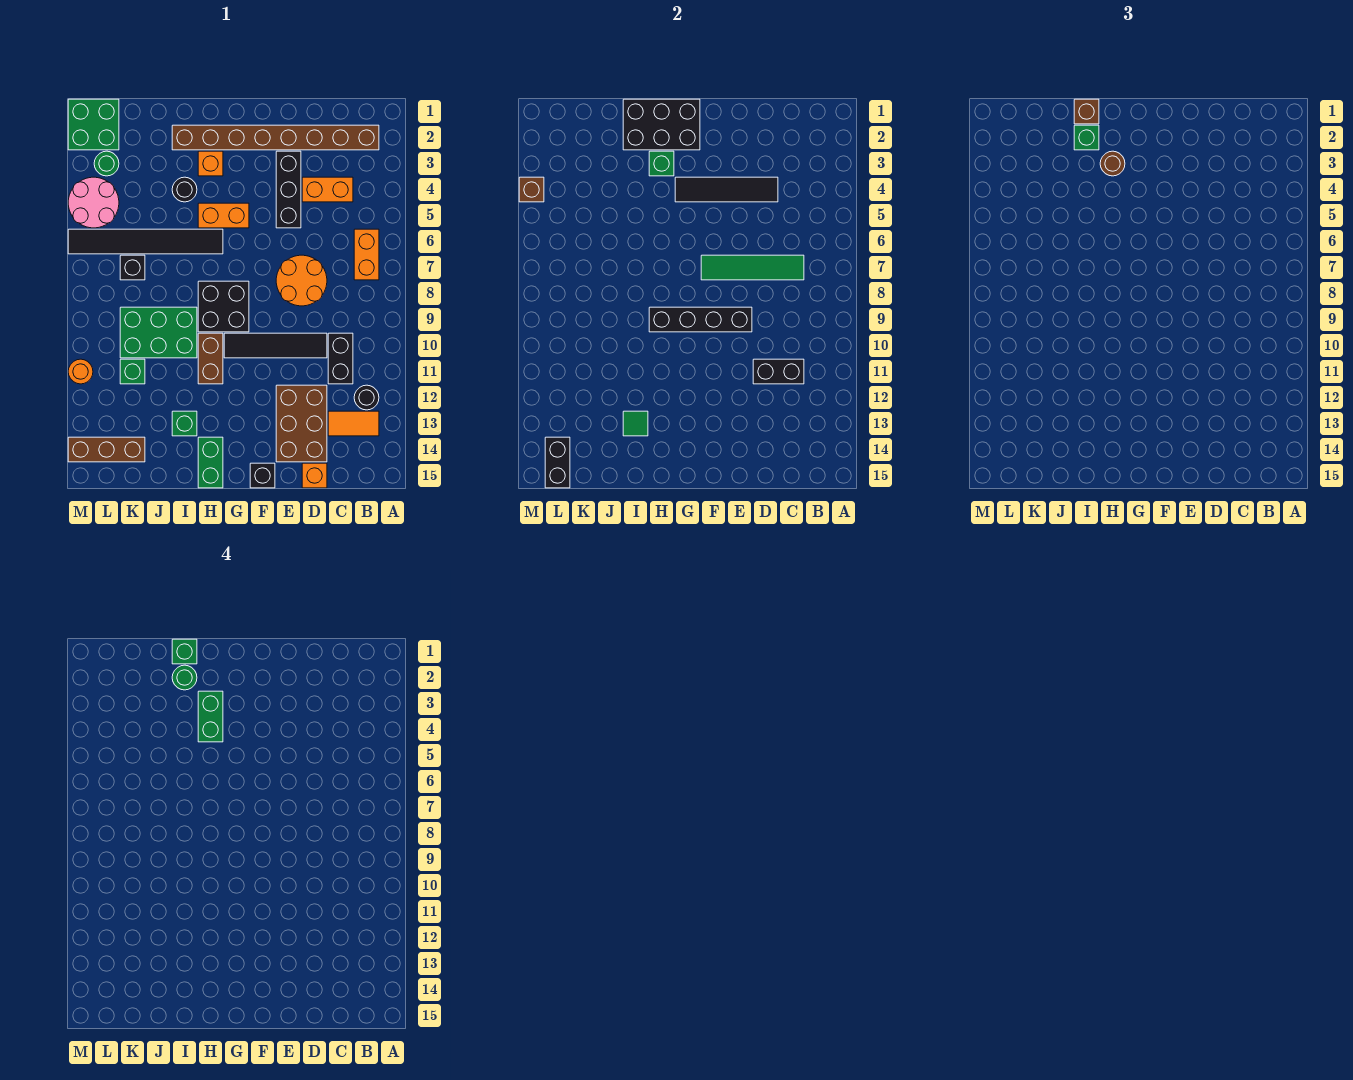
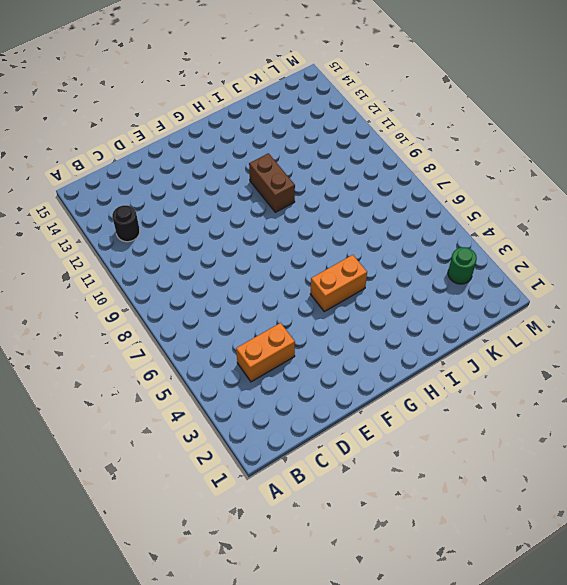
none -> brown brick B2:I2 level 1
none -> orange brick B6:B7 level 1
none -> orange tile B13:C13 level 1
none -> black brick C10:C11 level 1

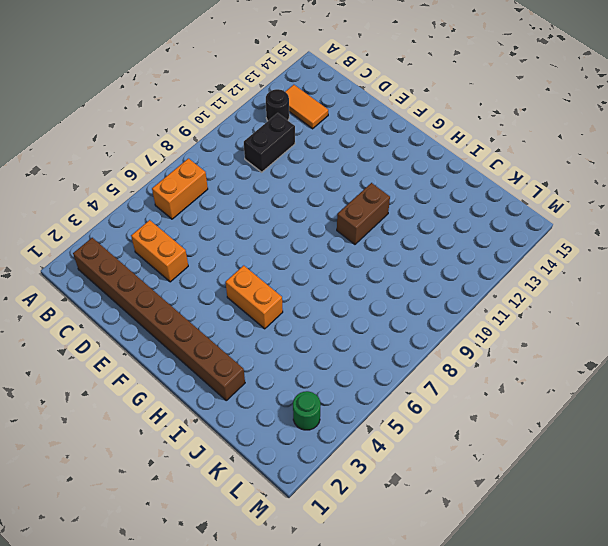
none -> orange round brick D7:E8 level 1
none -> black tile D10:G10 level 1
none -> brown brick D12:E14 level 1
none -> orange brick D15 level 1

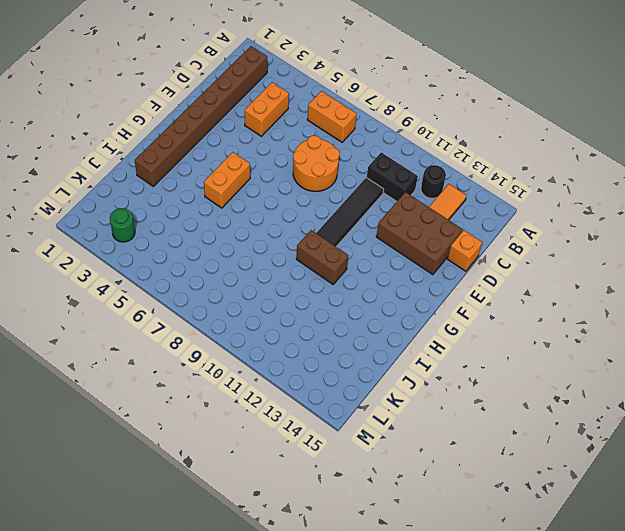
none -> black brick E3:E5 level 1
none -> black brick F15 level 1
none -> black brick G8:H9 level 1
none -> orange brick H3 level 1

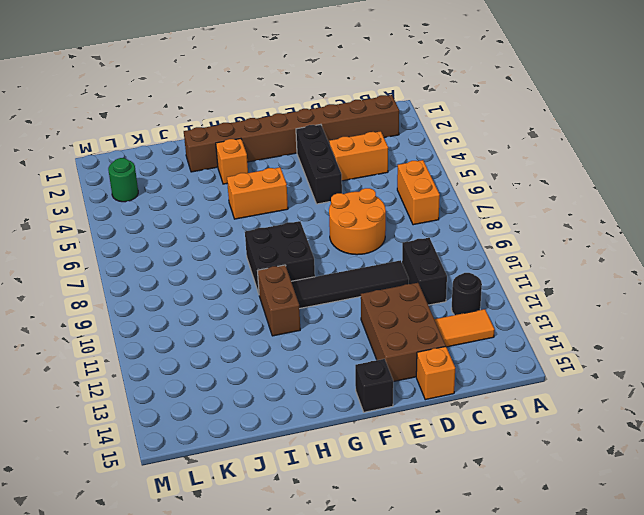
none -> black tile H6:M6 level 1
none -> green brick H14:H15 level 1
none -> black round brick I4 level 1
none -> green brick I9:K10 level 1

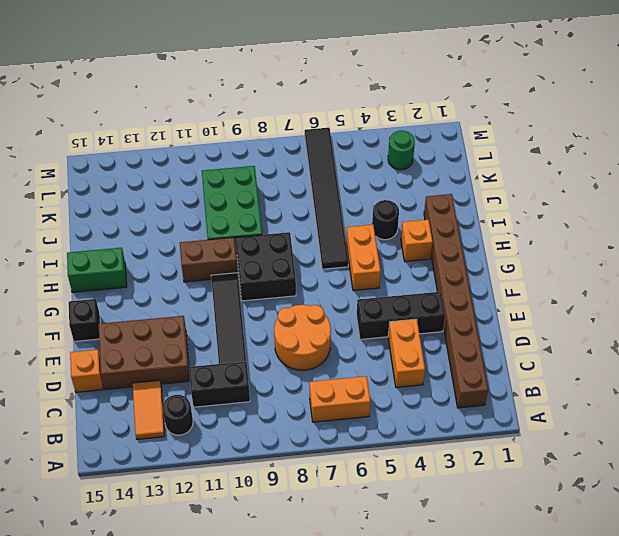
none -> green brick I13 level 1
none -> black brick K7 level 1
none -> green brick K11 level 1
none -> brown brick K14:M14 level 1

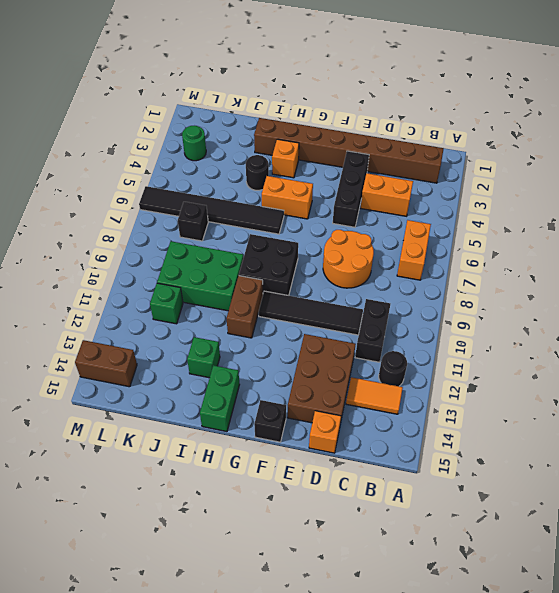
brown brick L14:M14 level 1 -> brown brick K14:M14 level 1
none -> green brick L1:M2 level 1
none -> pink round brick L4:M5 level 1
none -> orange round brick M11 level 1
none -> green tile C7:F7 level 2

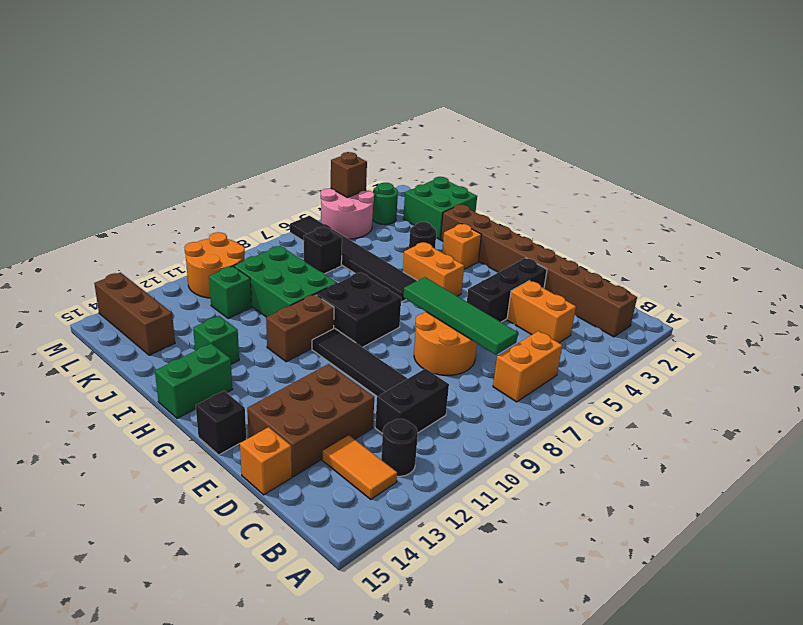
green brick J1:K2 level 1 -> green brick L1:M2 level 1
orange round brick L10:M11 level 1 -> orange round brick M11 level 1
none -> black brick C11:D11 level 2
none -> black tile D4:G4 level 2
none -> black brick E9:H9 level 2
none -> black brick G1:I2 level 2

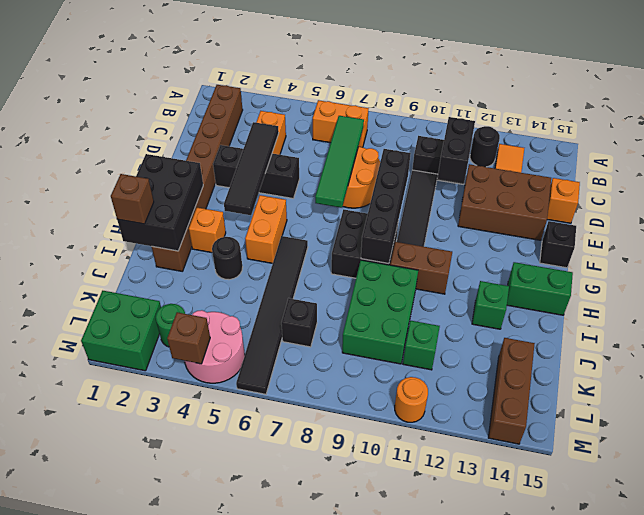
none -> green brick H3 level 2
none -> green tile I13 level 2
none -> black brick L14:L15 level 2
none -> brown round brick H3 level 3

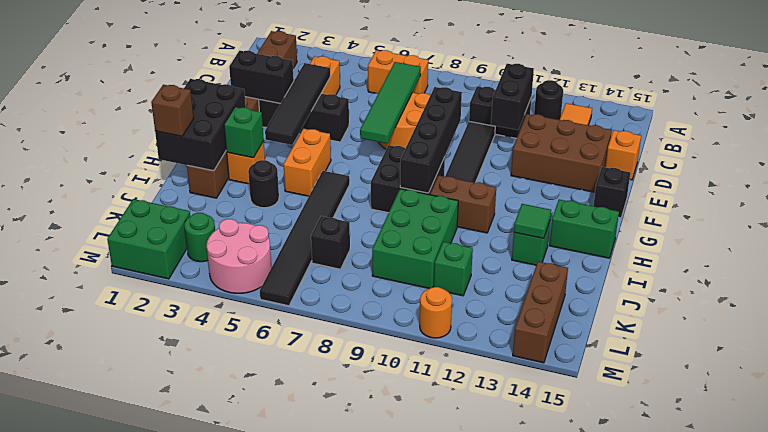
black brick E2:E3 level 2 -> black brick L14:L15 level 2
none -> brown brick M4 level 2
none -> brown round brick H3 level 3
none -> green brick I2 level 3
none -> green brick H3:H4 level 4

